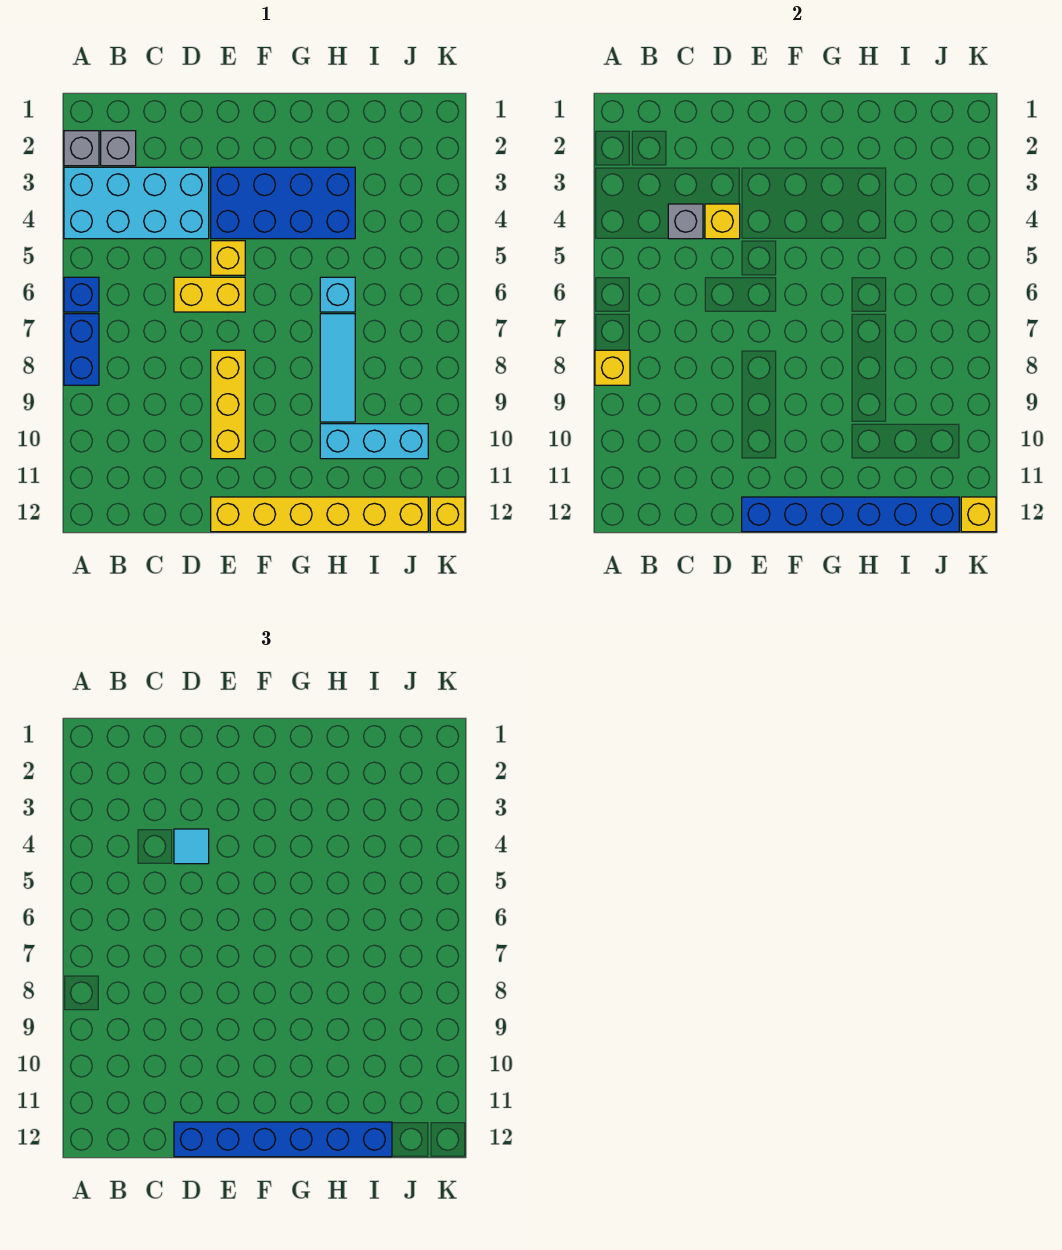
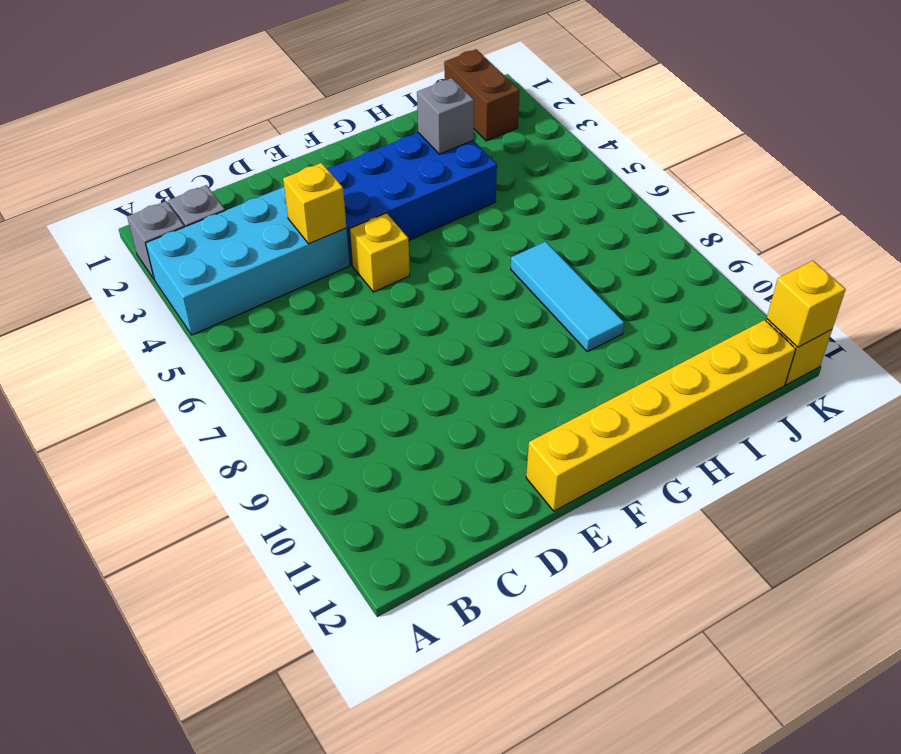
grey brick H3 level 2 -> grey brick C4 level 2
brown brick J1:J2 level 1 -> none
none -> blue brick A6 level 1
none -> blue brick A7:A8 level 1
none -> yellow brick D6:E6 level 1

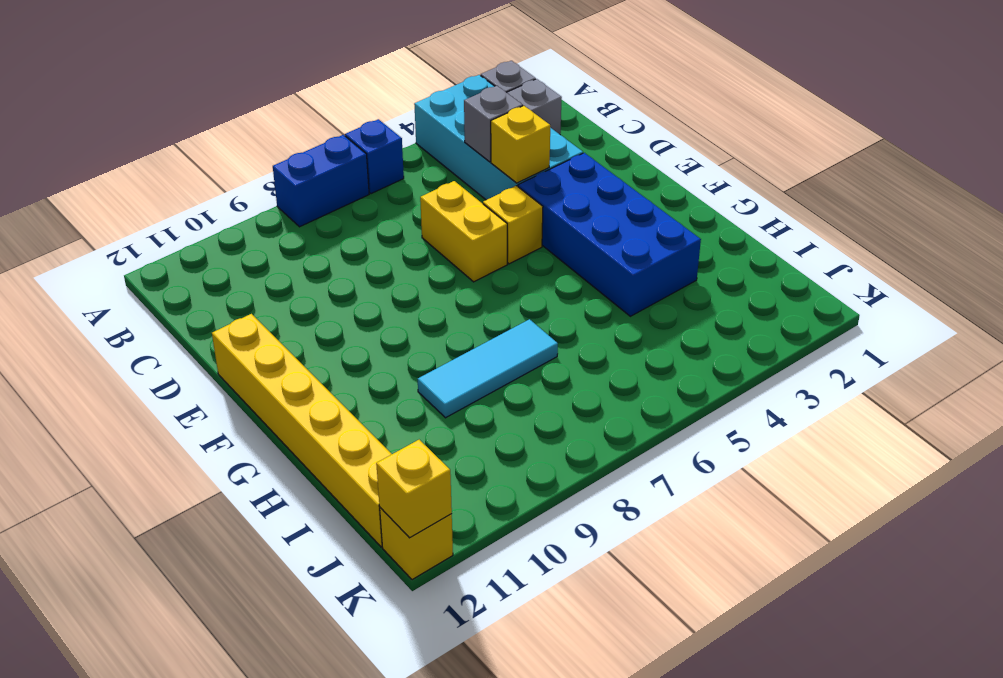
none -> yellow brick E8:E10 level 1
none -> cyan brick H6 level 1
none -> cyan brick H10:J10 level 1

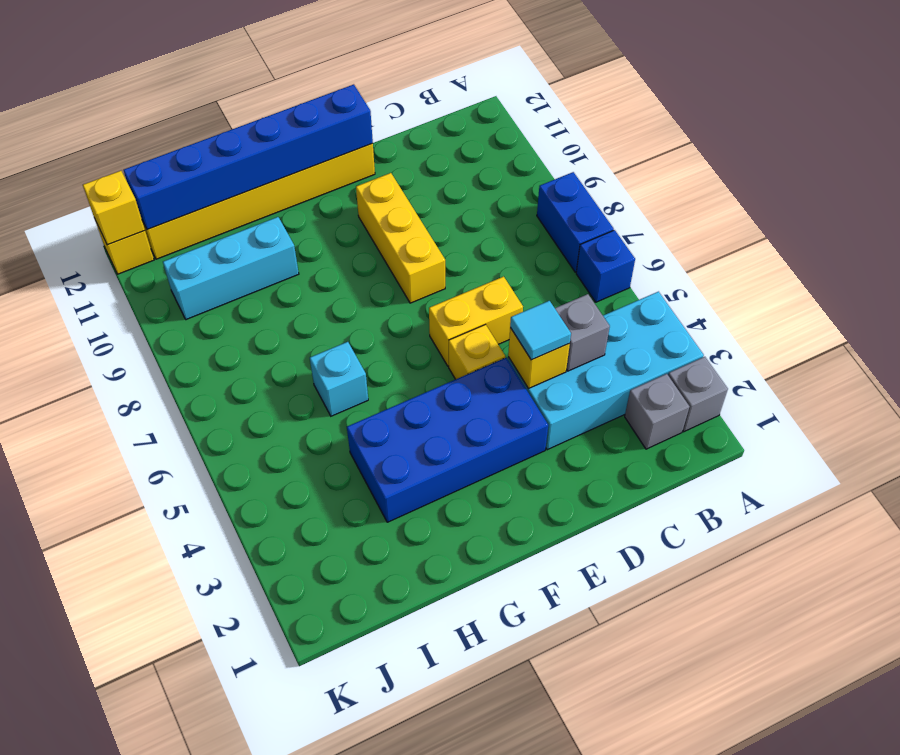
none -> cyan tile H7:H9 level 1
none -> yellow brick A8 level 2
none -> blue brick D12:I12 level 3

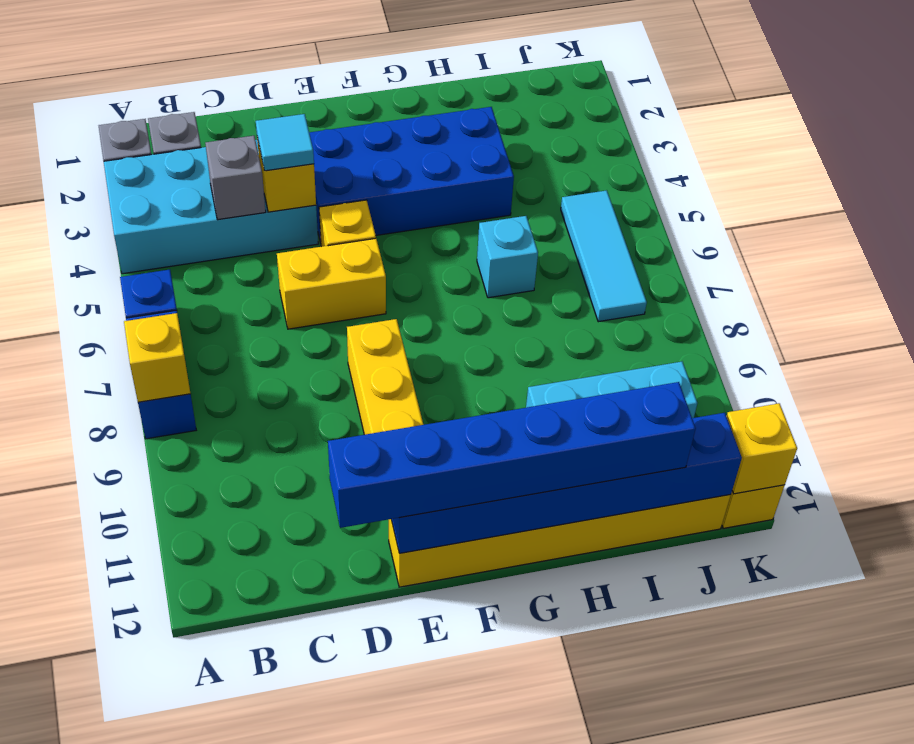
cyan tile J5:J7 level 1 -> cyan tile H7:H9 level 1

